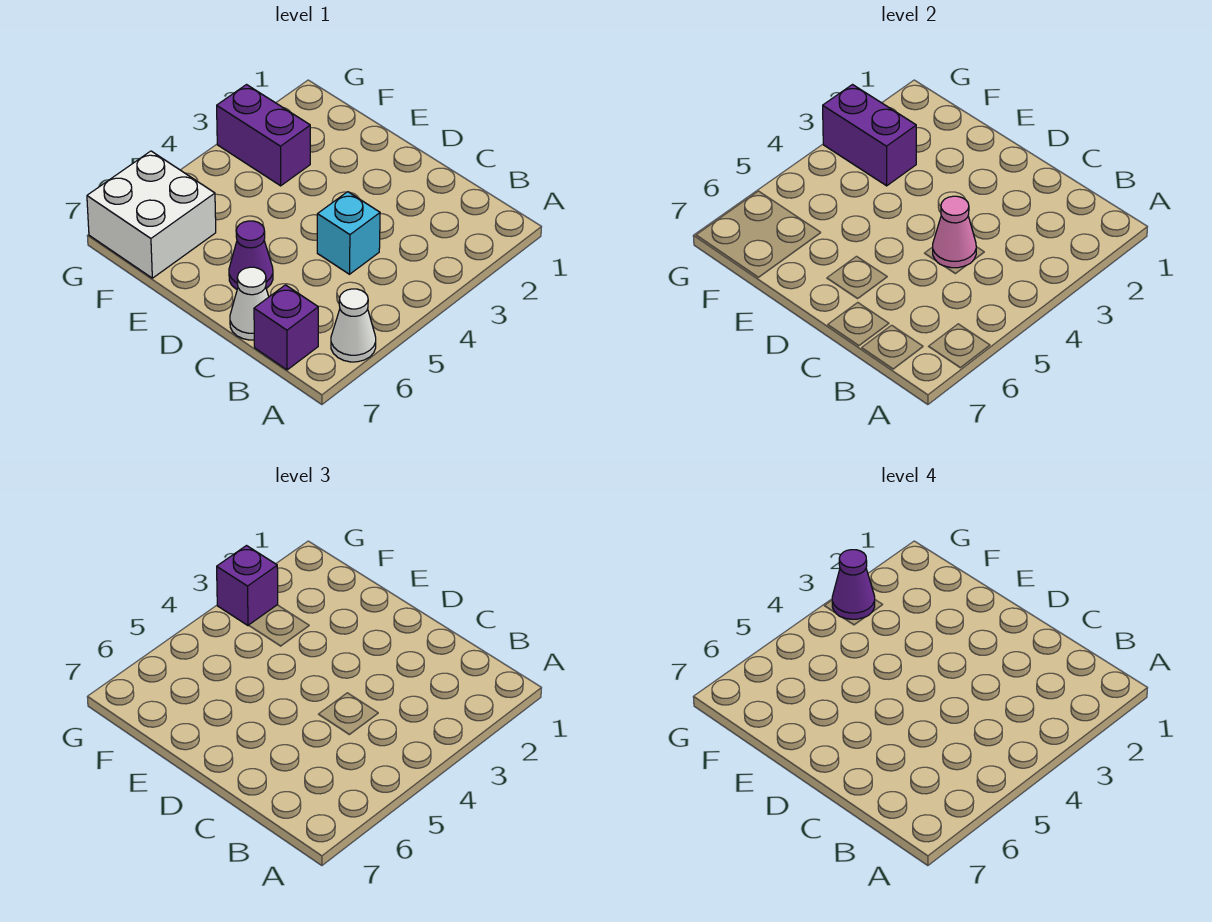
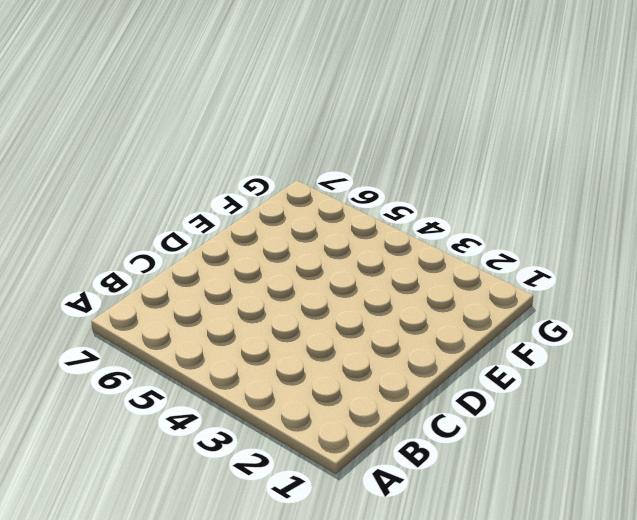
none -> white cone A6 level 1
none -> purple brick B7 level 1

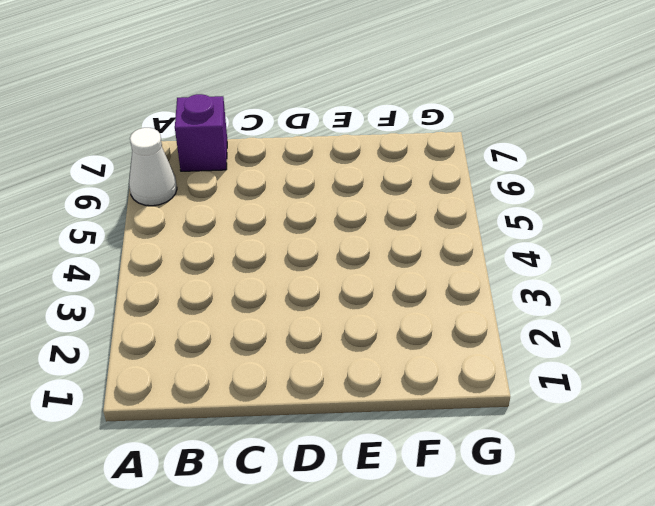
none -> cyan brick C4 level 1
none -> white cone C7 level 1

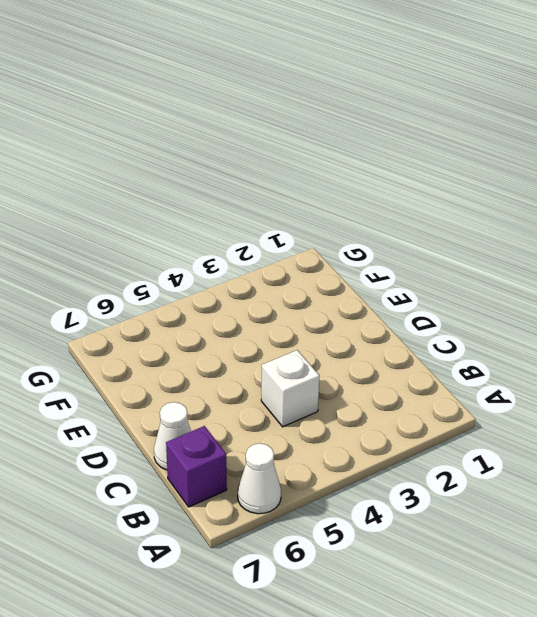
white brick C4 level 1 -> cyan brick C4 level 1
none -> purple cone D6 level 1
none -> purple brick F3:G3 level 1

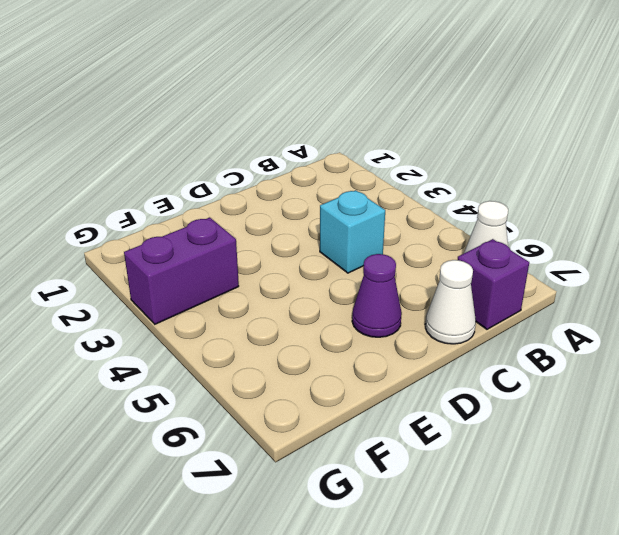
none -> white brick F6:G7 level 1
none -> pink cone C4 level 2

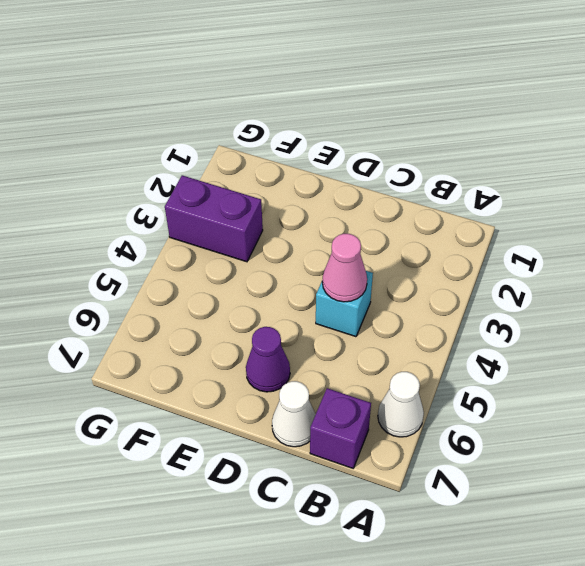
none -> white brick F6:G7 level 1
none -> purple brick F3:G3 level 2

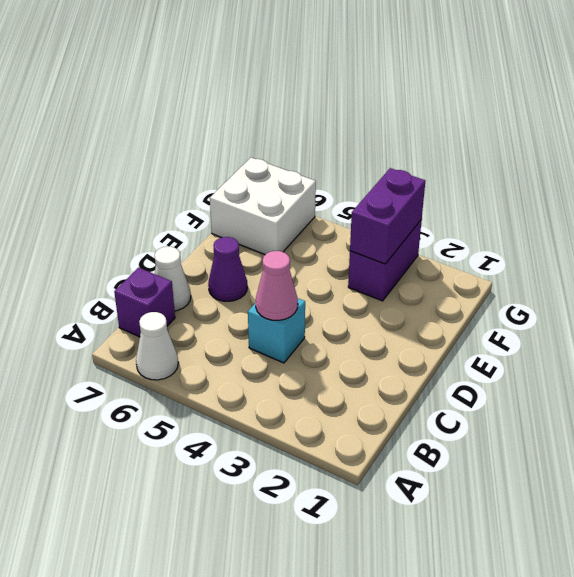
none -> purple brick G3 level 3
none -> purple cone G3 level 4

